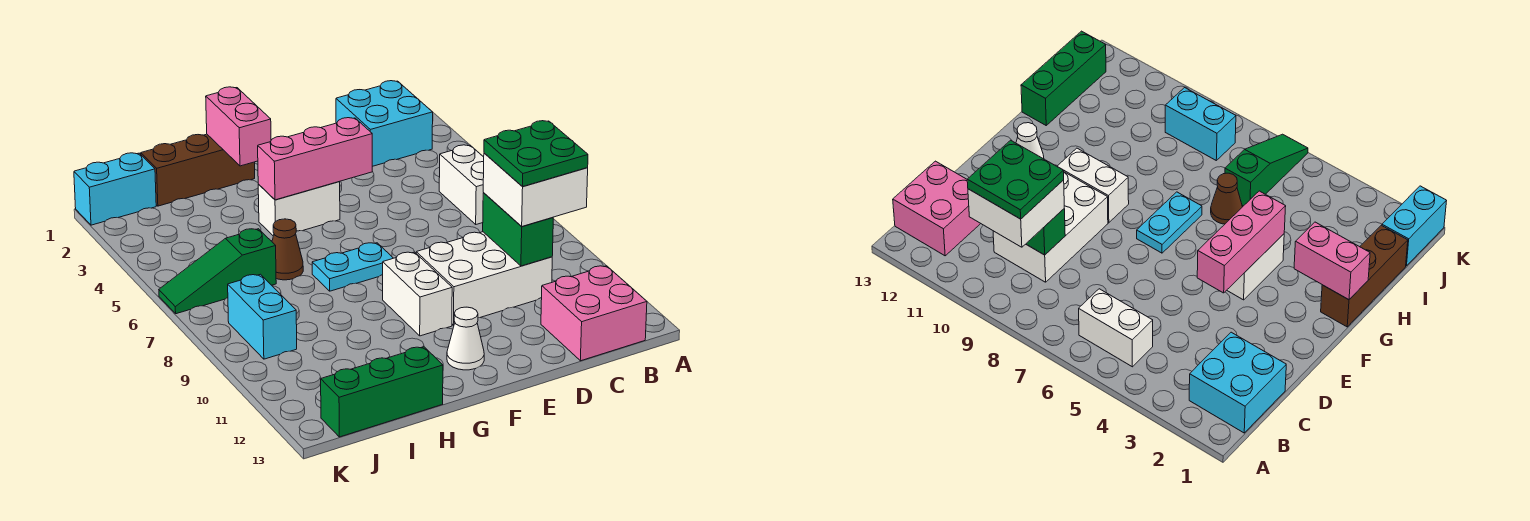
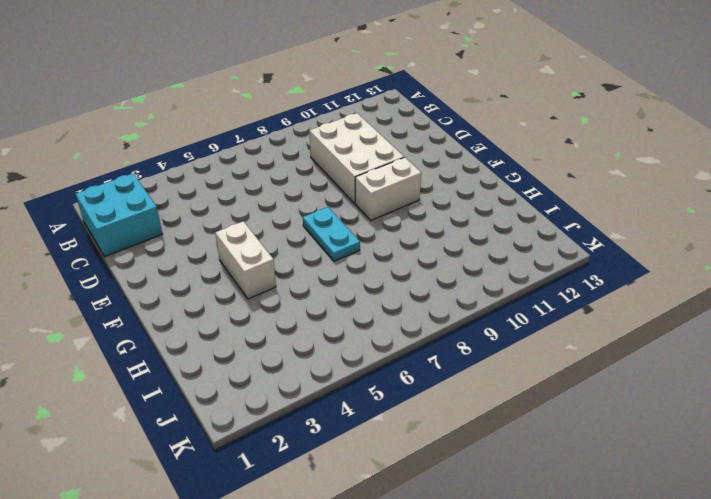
none -> white brick B5:B6 level 1
none -> pink brick B12:C13 level 1
none -> white cone F12 level 1

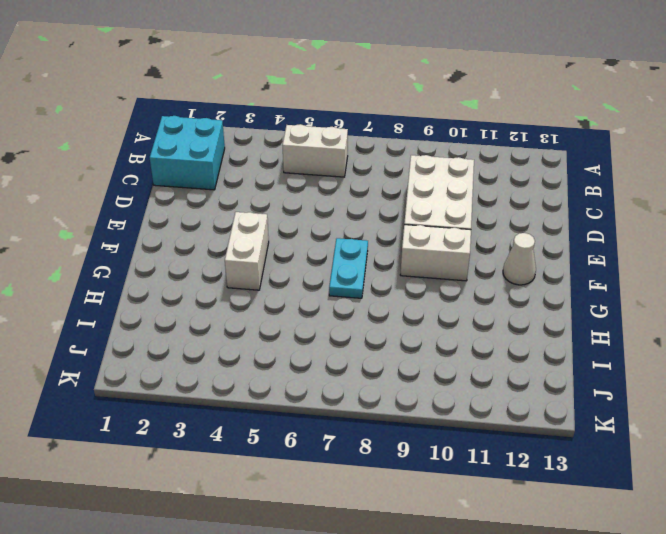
none -> pink brick B12:C13 level 1
none -> brown brick G1:I1 level 1
none -> brown cone H6 level 1

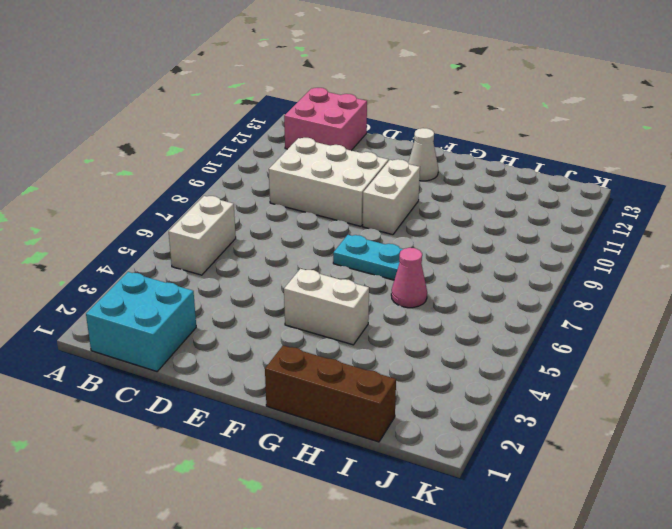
pink cone H6 level 1 -> brown cone H6 level 1
none -> green brick H13:J13 level 1
none -> green slope I6:K6 level 1 top I
none -> cyan brick J1:K1 level 1

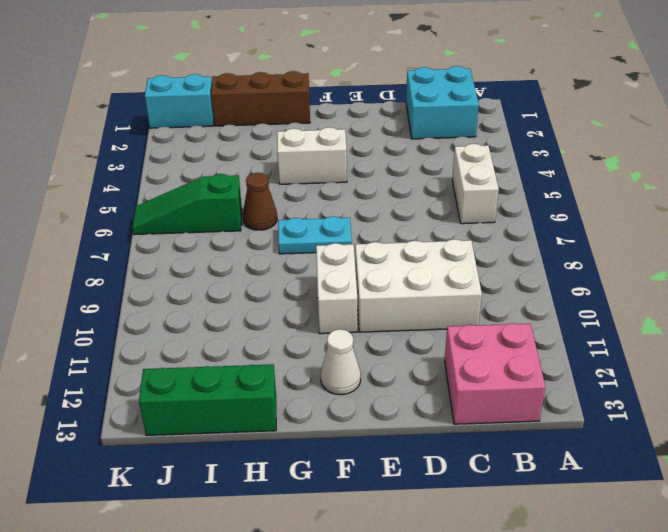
none -> cyan brick J8:J9 level 1
none -> green brick C9:C10 level 2
none -> pink brick E4:G4 level 2

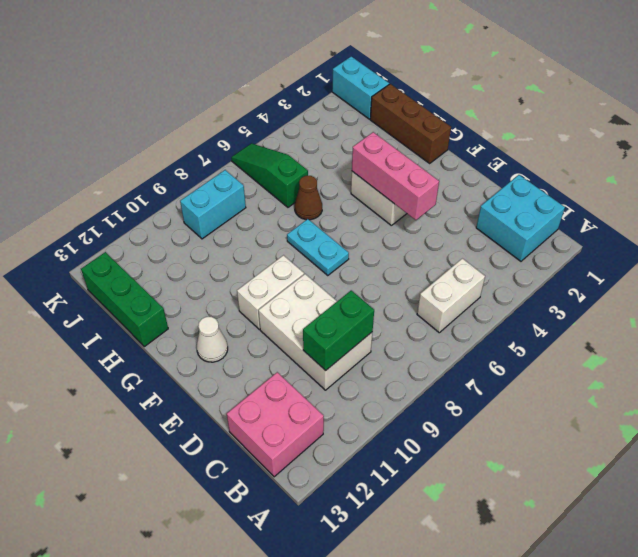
none -> pink brick G1:G2 level 2
none -> white brick B9:C10 level 3
none -> green plate B9:C10 level 4

